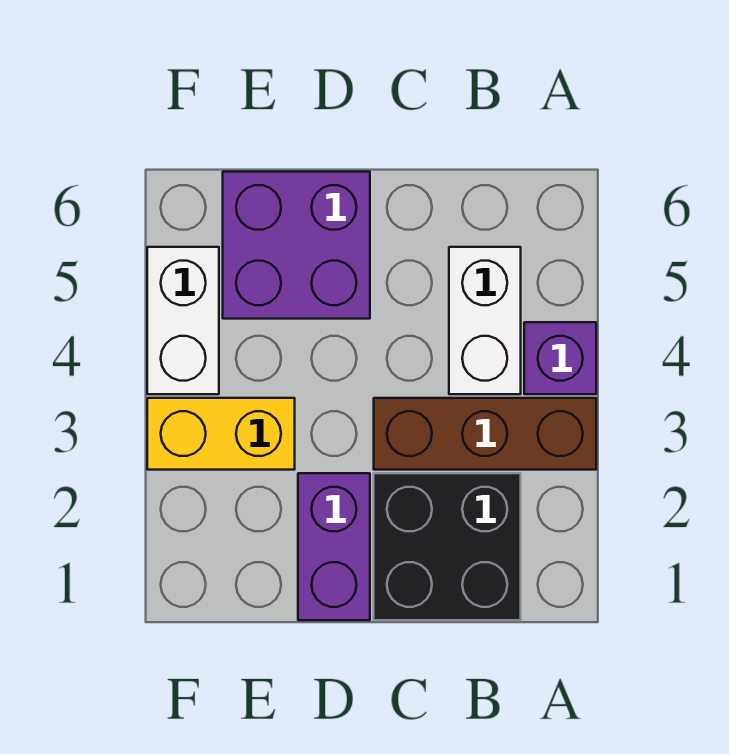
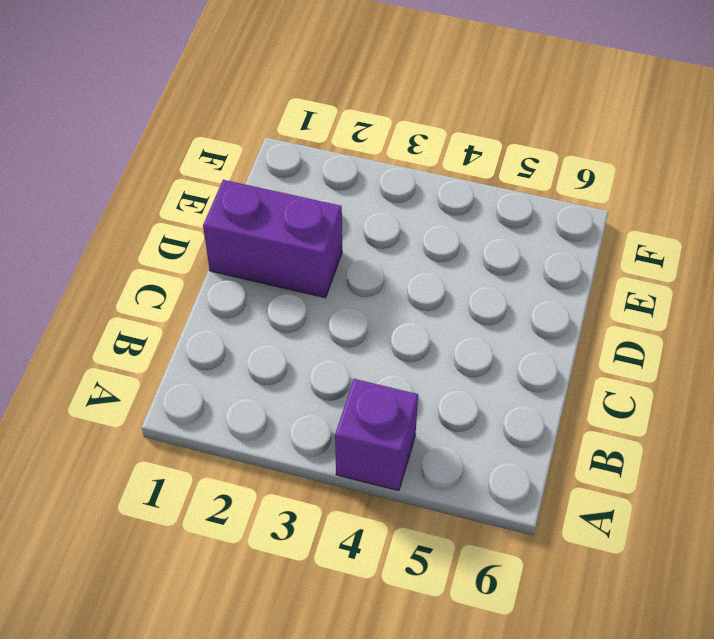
none -> brown brick A3:C3 level 1
none -> black brick B1:C2 level 1

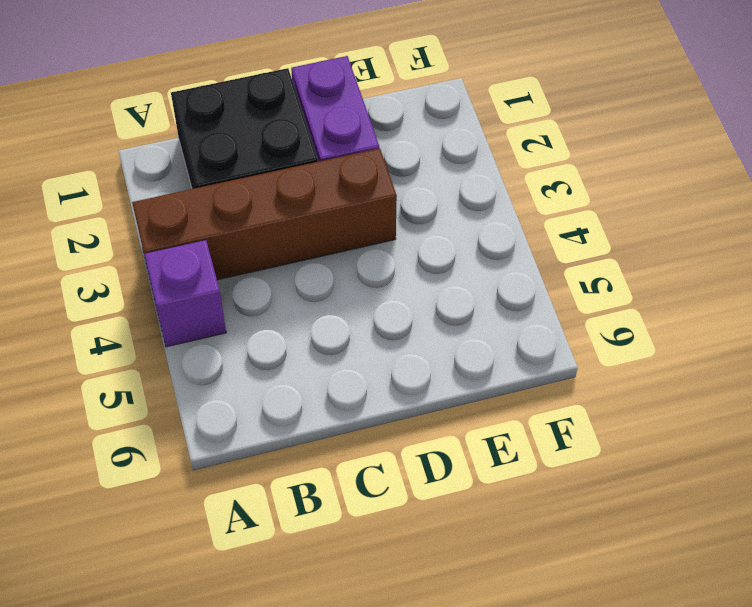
brown brick A3:D3 level 1 -> brown brick A3:C3 level 1
none -> white brick B4:B5 level 1
none -> purple brick D5:E6 level 1

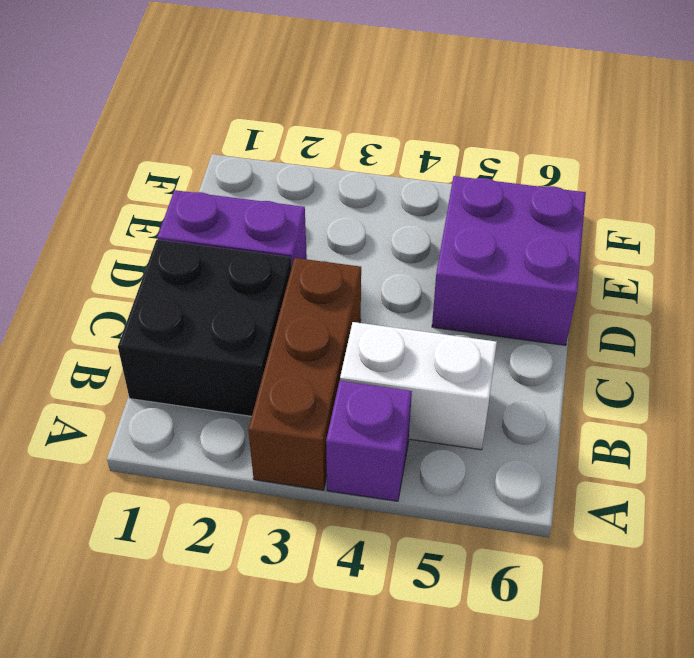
none -> yellow brick E3:F3 level 1
none -> white brick F4:F5 level 1

